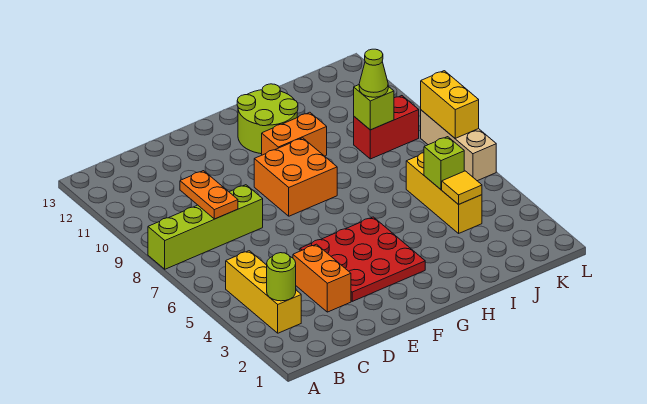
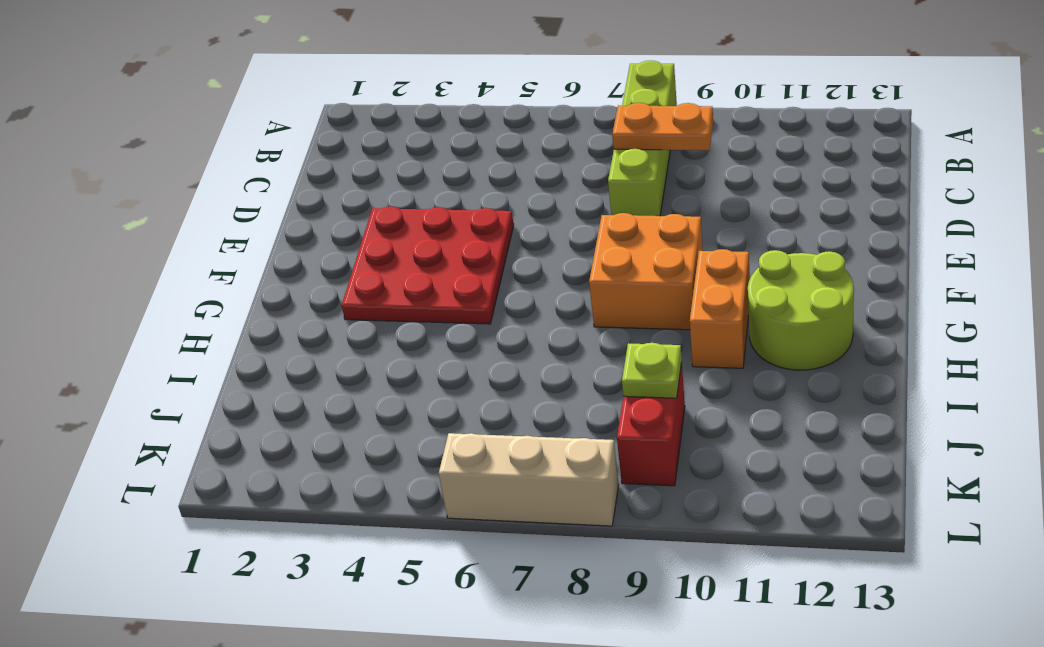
lime plate J9 level 2 -> lime brick J9 level 2
none -> yellow brick B3:B5 level 1
none -> orange brick D3:D4 level 1
none -> yellow brick J4:J6 level 1

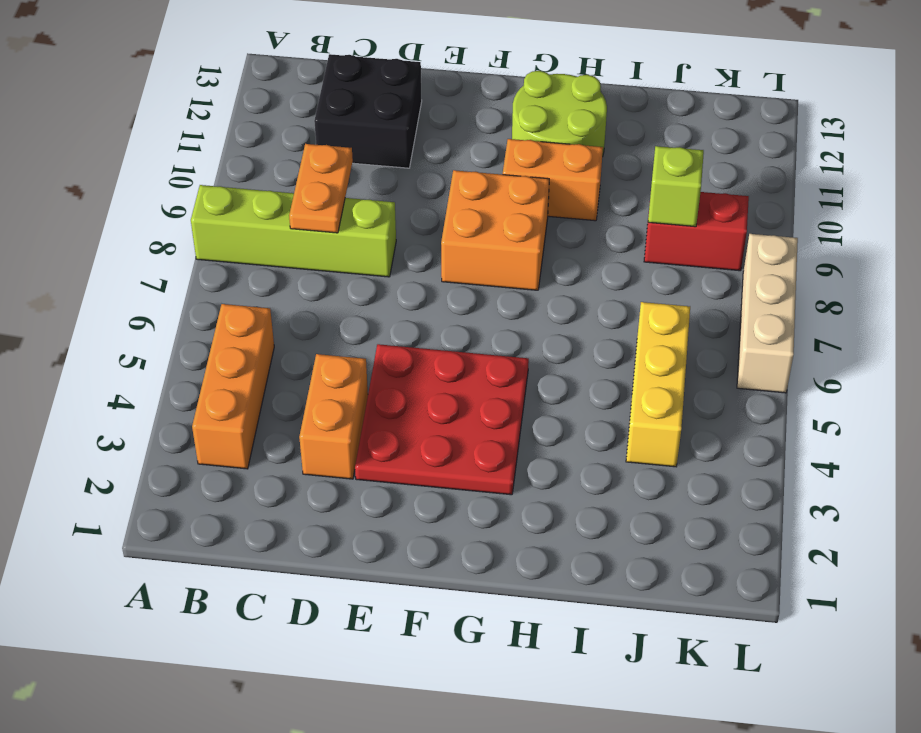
orange brick B3:B5 level 1 -> yellow brick B3:B5 level 1
black brick C11:D12 level 1 -> none
none -> lime round brick B3 level 2
none -> yellow tile J4 level 2
none -> lime brick J5 level 2

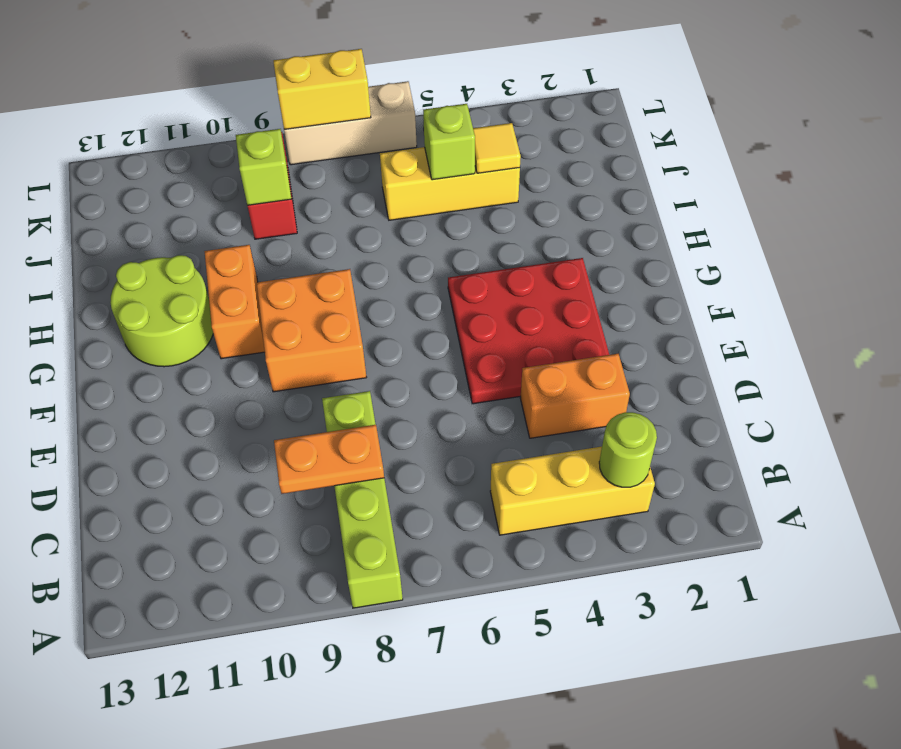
none -> lime cone J9 level 3

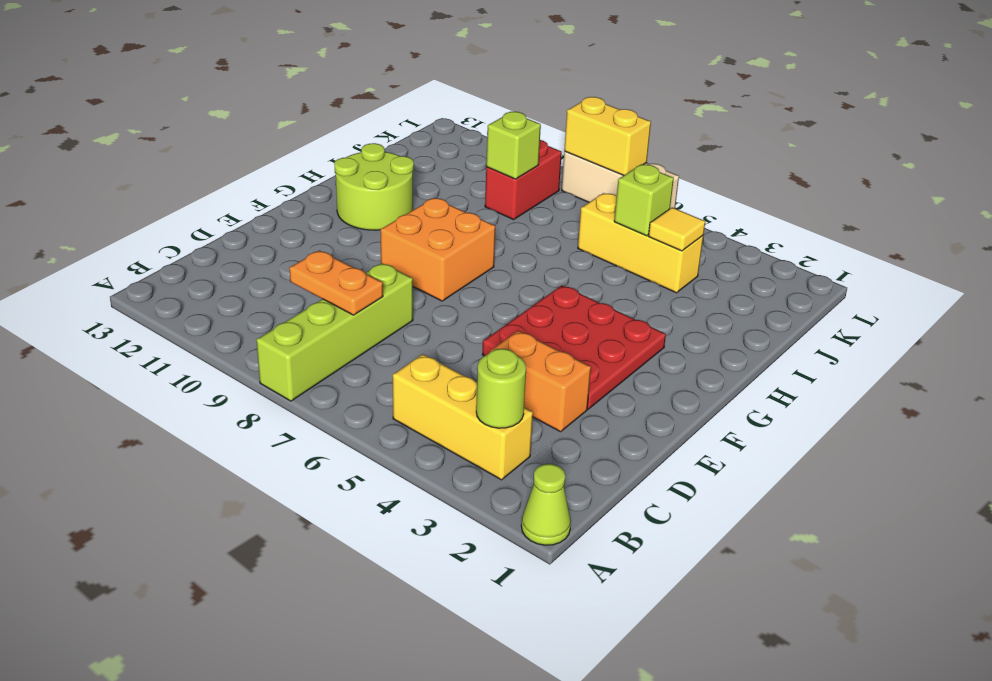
lime cone A1 level 1 -> lime cone J9 level 3
none -> orange brick G10:H10 level 1

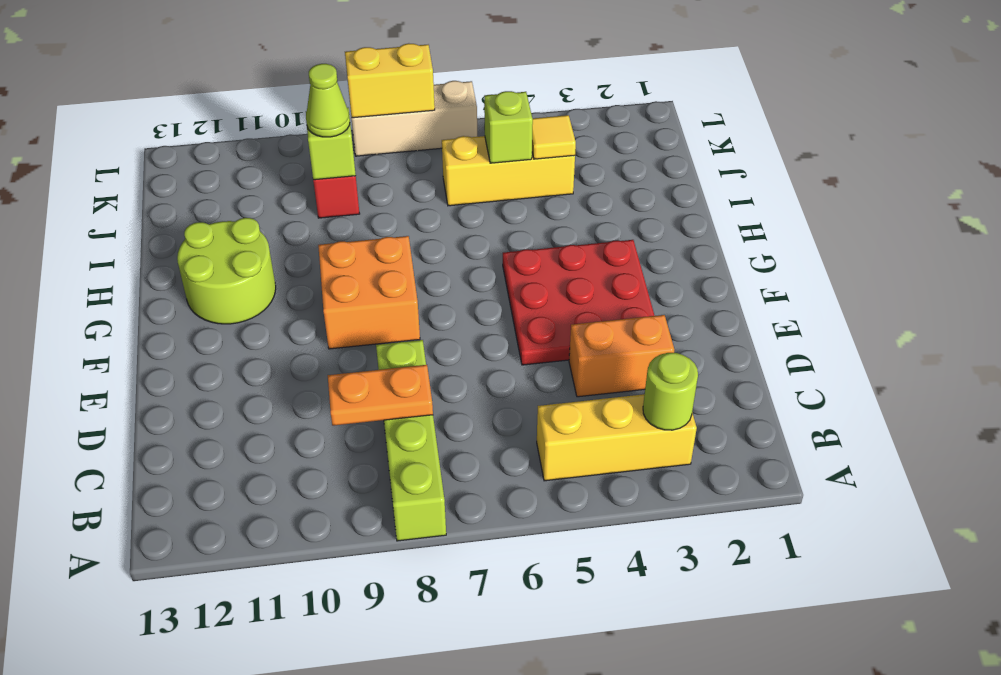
none -> orange brick G10:H10 level 1

